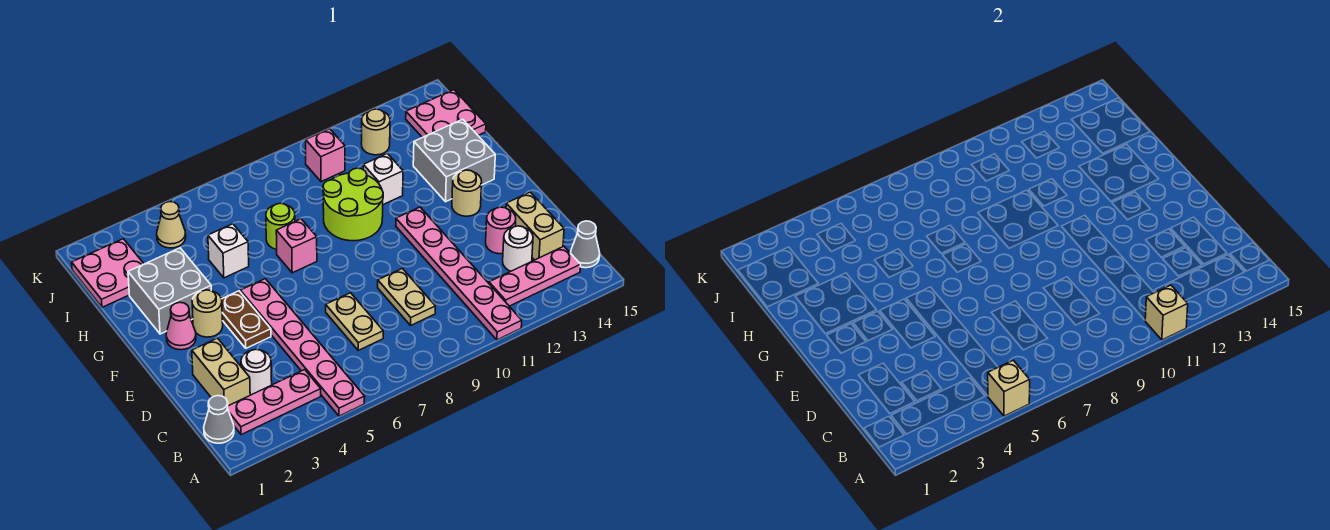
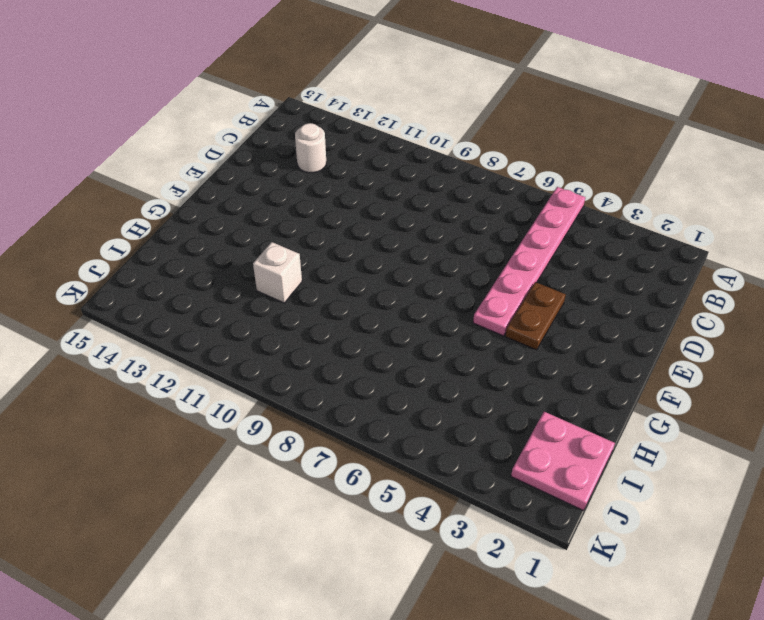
none -> pink plate A11:F11 level 1
none -> grey cone B1 level 1
none -> pink plate B2:B4 level 1
none -> pink plate B12:B14 level 1

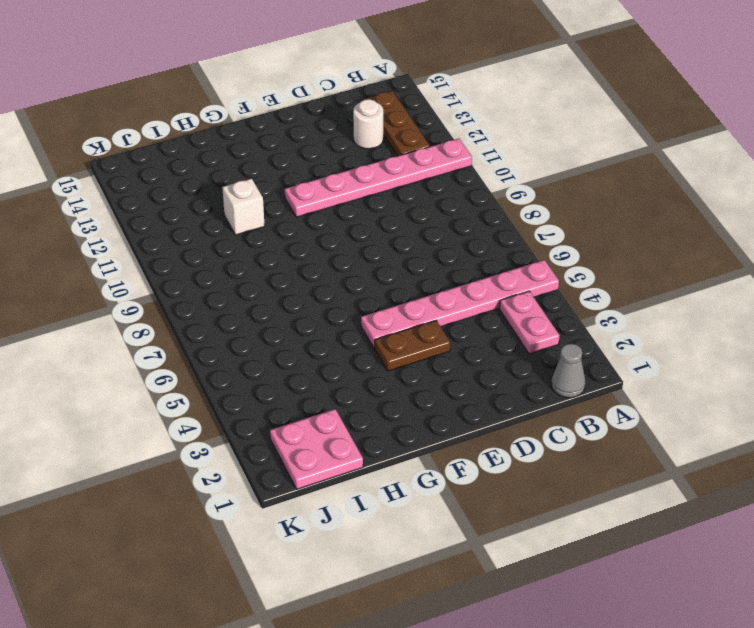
pink plate B3:B4 level 1 -> pink plate B2:B4 level 1
brown plate B12:B14 level 1 -> pink plate B12:B14 level 1
none -> grey cone B15 level 1
none -> tan brick C2:D2 level 1
none -> white round brick C3 level 1
none -> tan plate C7:D7 level 1

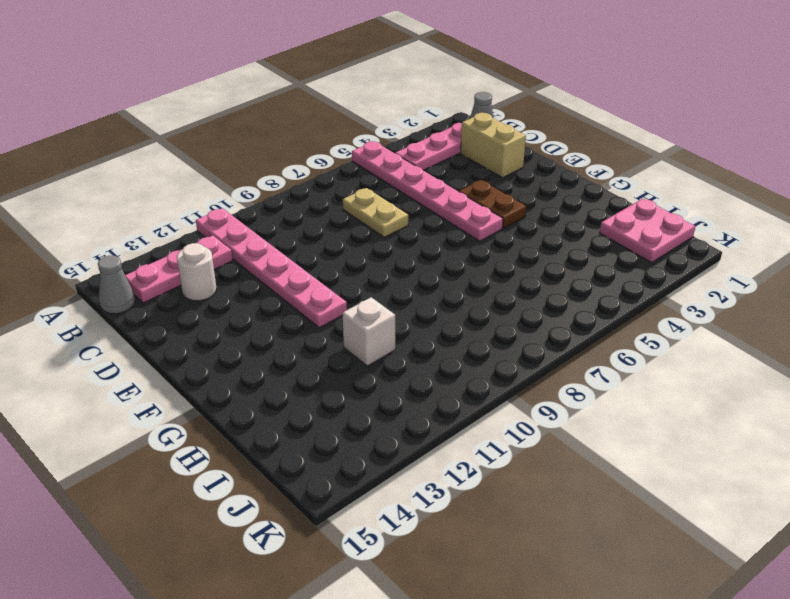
none -> white round brick C3 level 1
none -> tan plate C9:D9 level 1
none -> tan brick C14:D14 level 1
none -> pink round brick D13 level 1

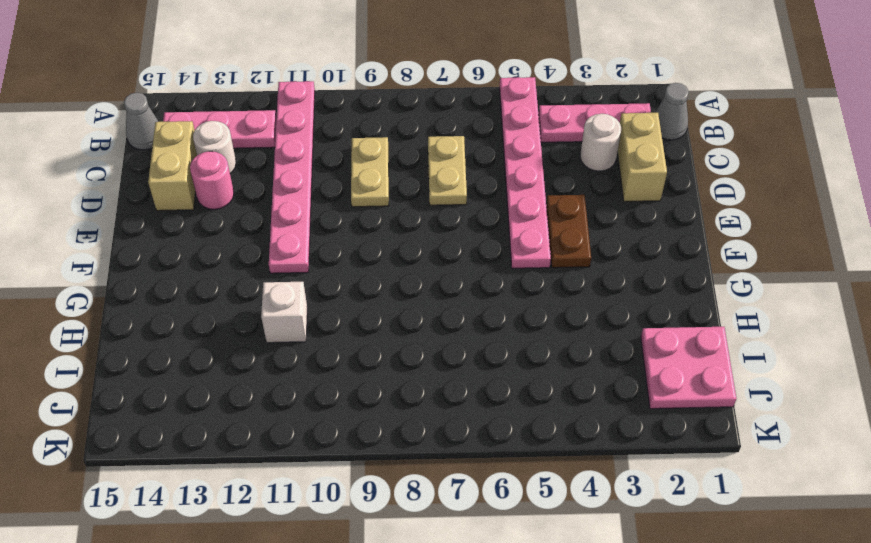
none -> pink cone F2 level 1
none -> tan round brick F3 level 1
none -> tan round brick F13 level 1
none -> grey brick G2:H3 level 1

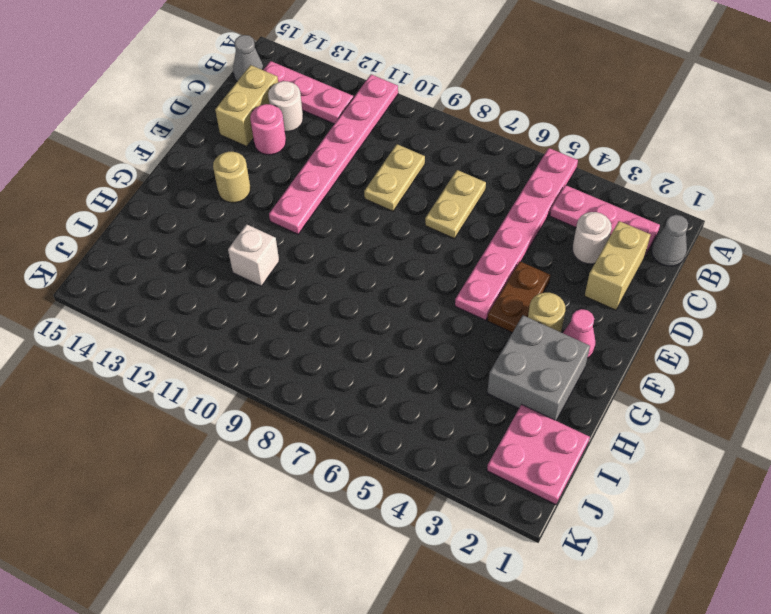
none -> pink brick G7 level 1
none -> lime round brick G9:H10 level 1
none -> grey brick G13:H14 level 1
none -> white brick H5 level 1

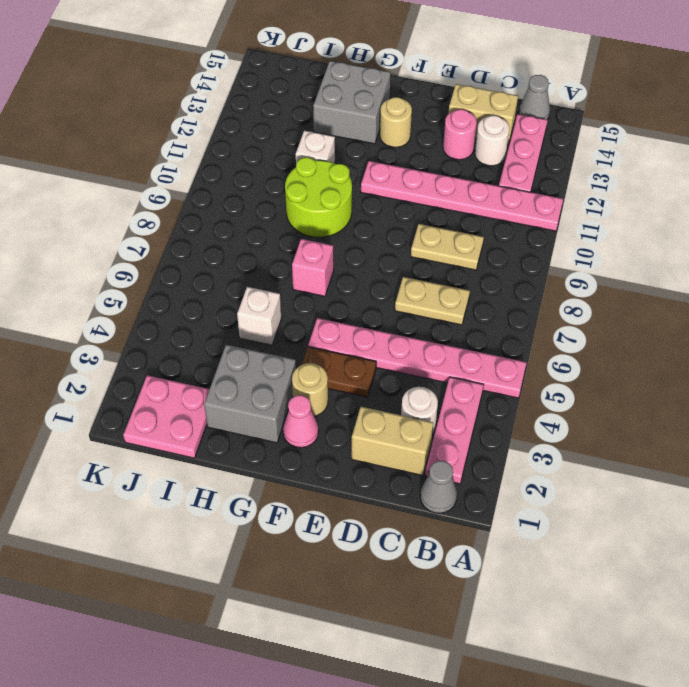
none -> lime round brick H7 level 1
none -> pink plate I14:J15 level 1
none -> tan cone J4 level 1
none -> pink brick J10 level 1

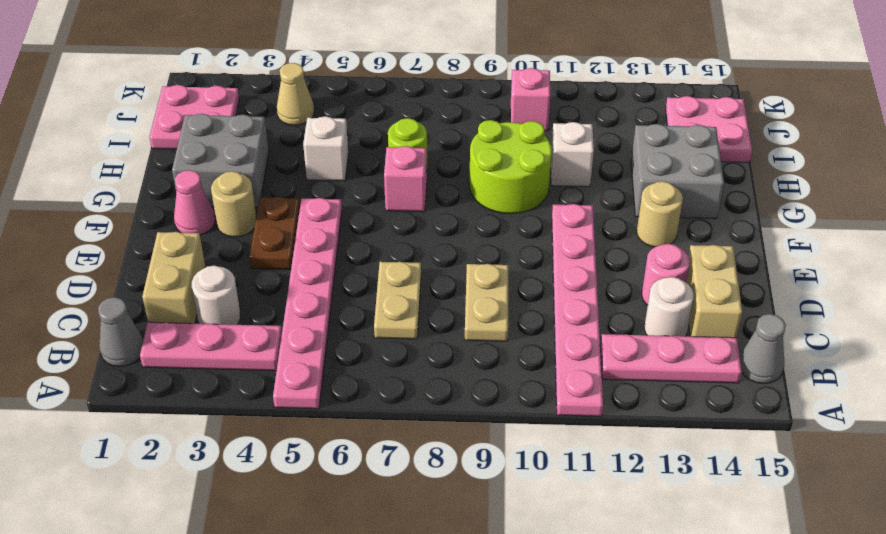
none -> tan round brick J12 level 1
none -> tan brick A5 level 2
none -> tan brick A11 level 2

